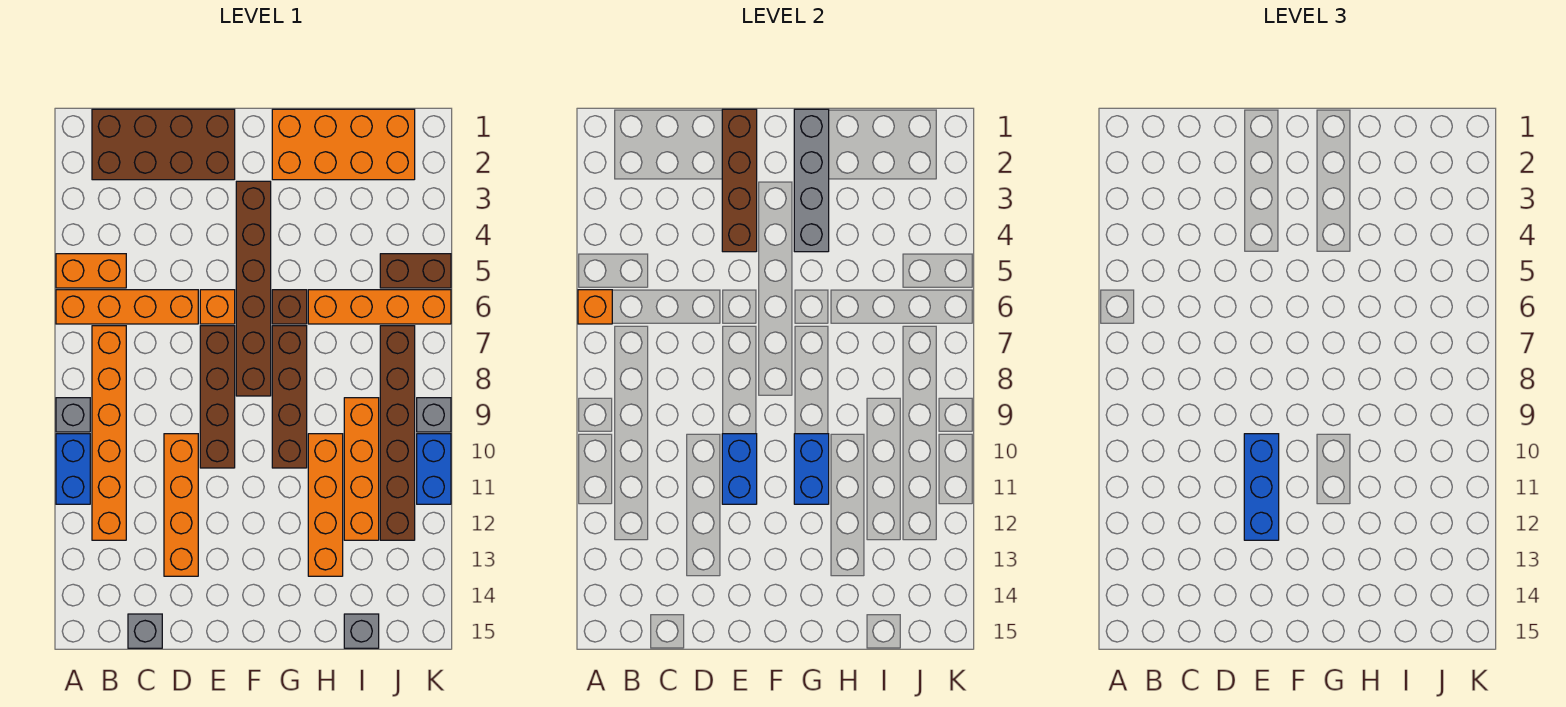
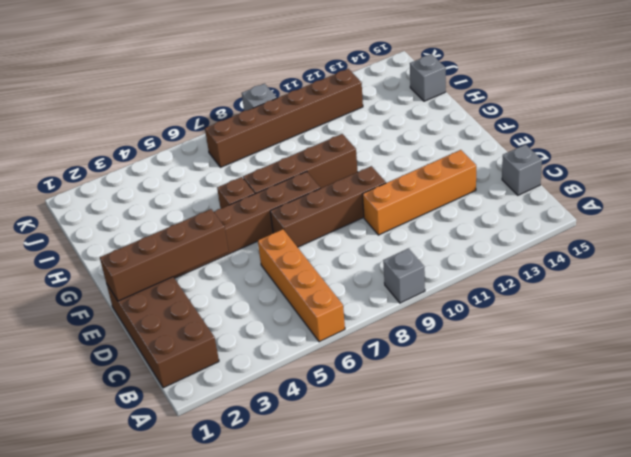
none -> orange brick A5:B5 level 1
none -> blue brick A10:A11 level 1
none -> orange brick B7:B12 level 1

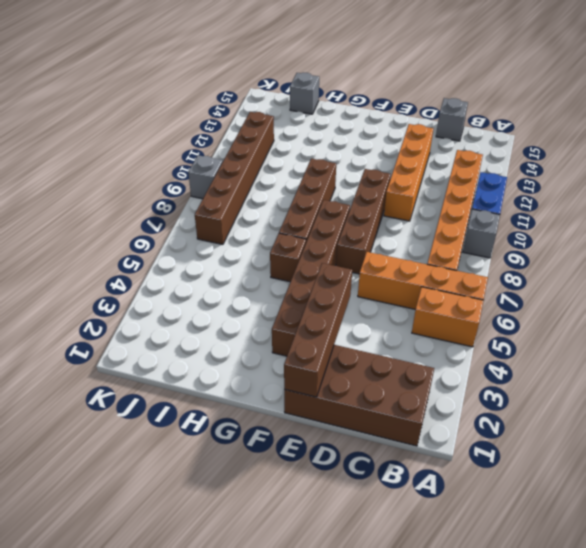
none -> orange brick E6 level 1
none -> orange brick G1:J2 level 1
none -> orange brick H6:K6 level 1

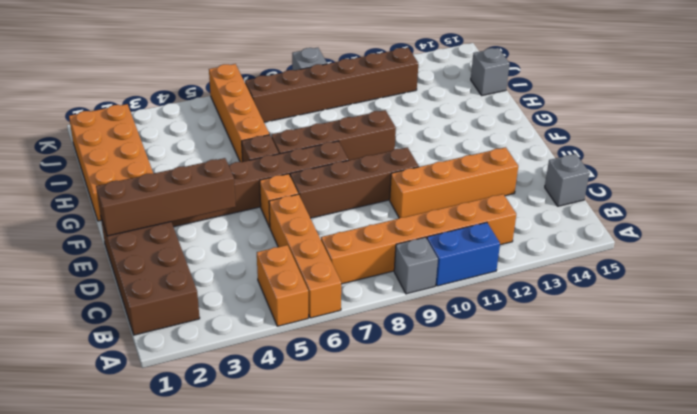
none -> orange brick H10:H13 level 1
none -> orange brick I9:I12 level 1
none -> brown brick J5:K5 level 1

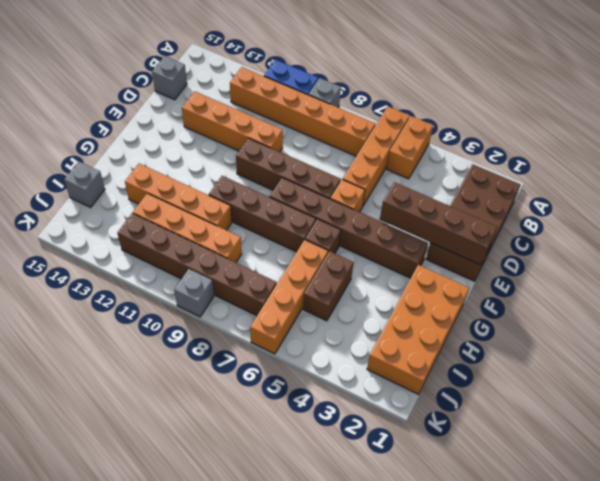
brown brick H5:I5 level 1 -> brown brick J5:K5 level 1
none -> blue brick K10:K11 level 1
none -> orange brick A6 level 2
none -> blue brick E10:E11 level 2

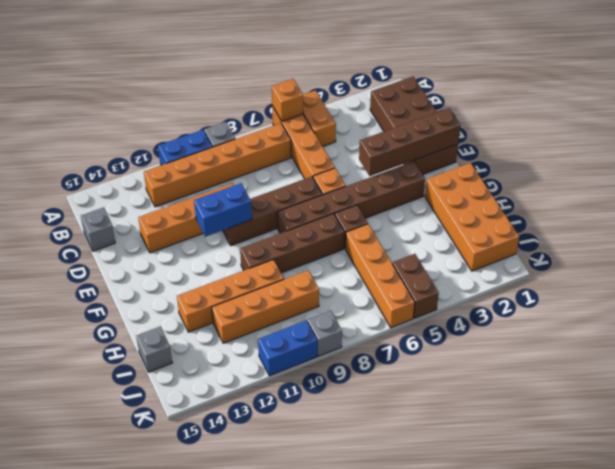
none -> brown brick J7:J12 level 1
none -> grey brick G1:G4 level 2
none -> blue brick G10:G11 level 2

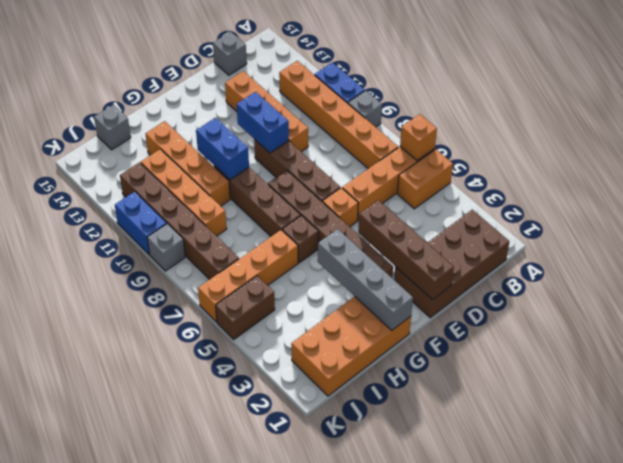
none -> blue brick E10:E12 level 3

